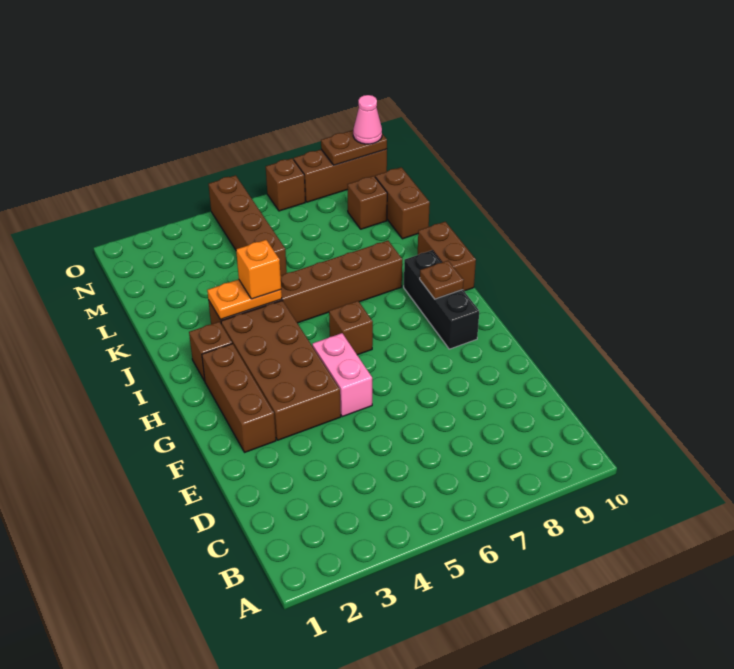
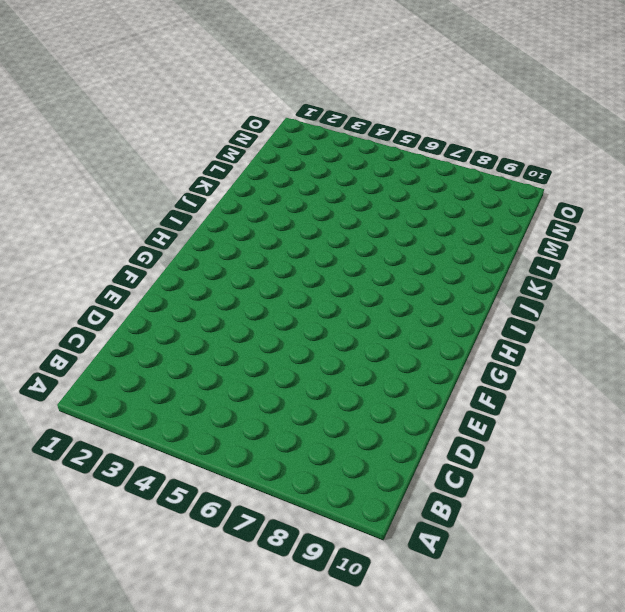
none -> brown brick F2:H2 level 1
none -> brown brick F3:I4 level 1
none -> pink brick F5:G5 level 1

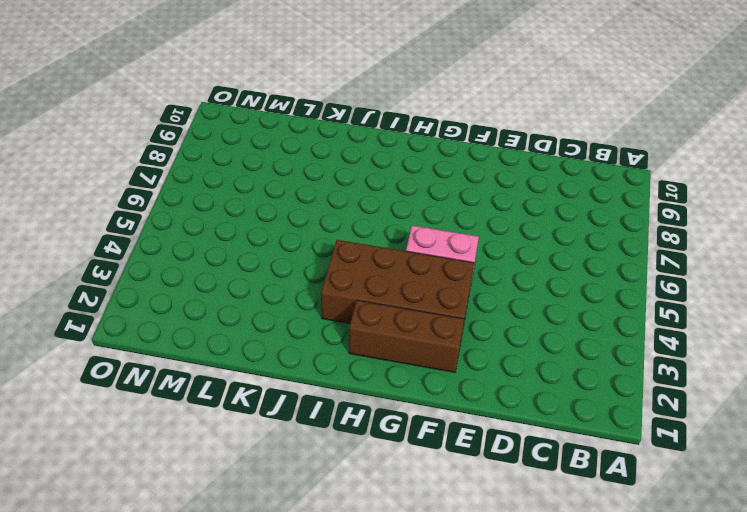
none -> black brick G9:I9 level 1
none -> brown brick H6 level 1
none -> brown brick I2 level 1

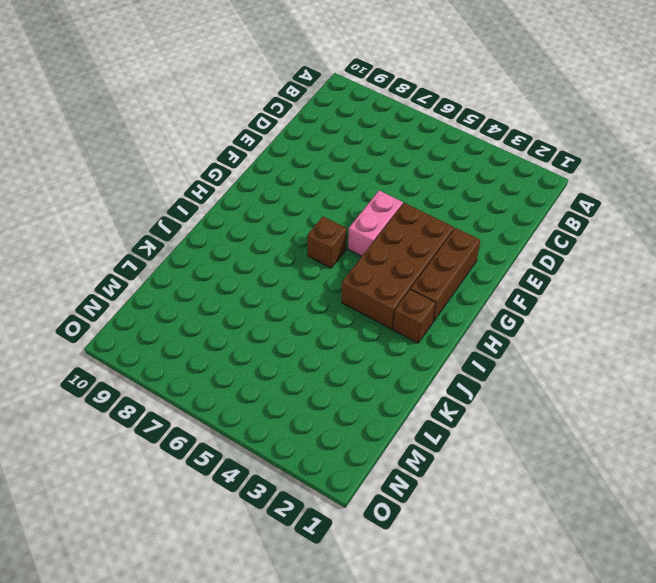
none -> black brick G9:I9 level 1
none -> brown brick I10:J10 level 1
none -> brown brick J3:J8 level 1

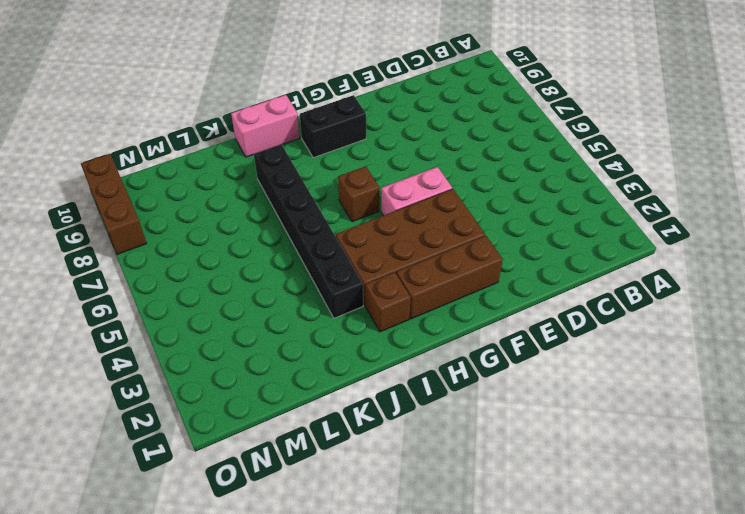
black brick G9:H9 level 1 -> black brick G9:I9 level 1
pink brick I10:J10 level 1 -> brown brick I10:J10 level 1
black brick J3:J8 level 1 -> brown brick J3:J8 level 1
none -> brown brick L5:O5 level 1
none -> brown brick L10:M10 level 1
none -> brown brick M9 level 1

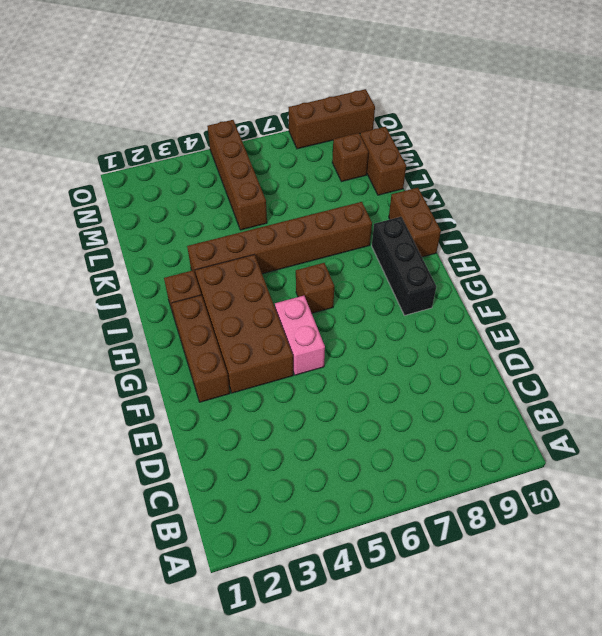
none -> brown brick O7 level 1
none -> brown plate H9 level 2
none -> orange plate J3:J4 level 2

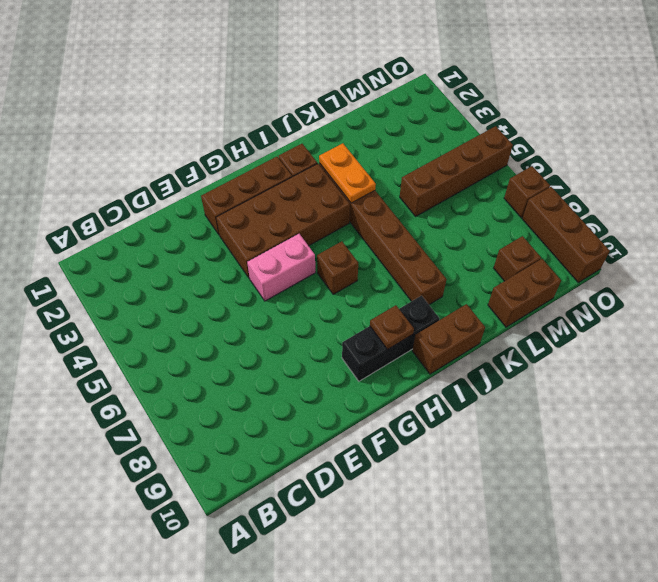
none -> brown plate O9:O10 level 2
none -> orange brick J4 level 3
none -> pink cone O10 level 3

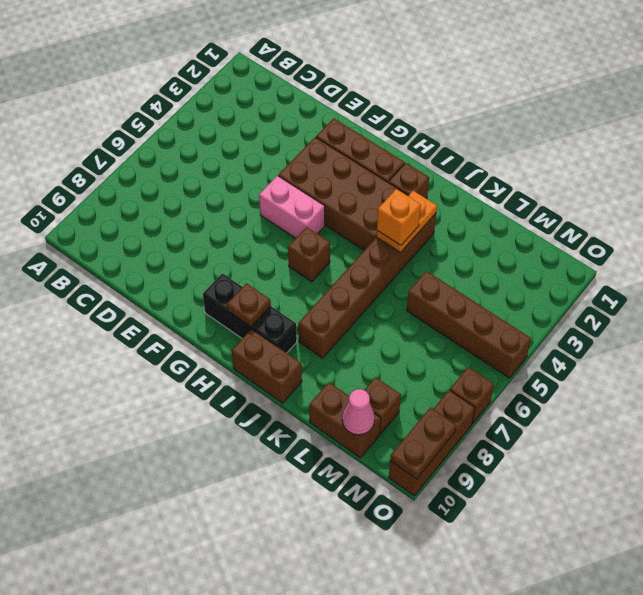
pink cone M10 level 2 -> pink cone O10 level 3

